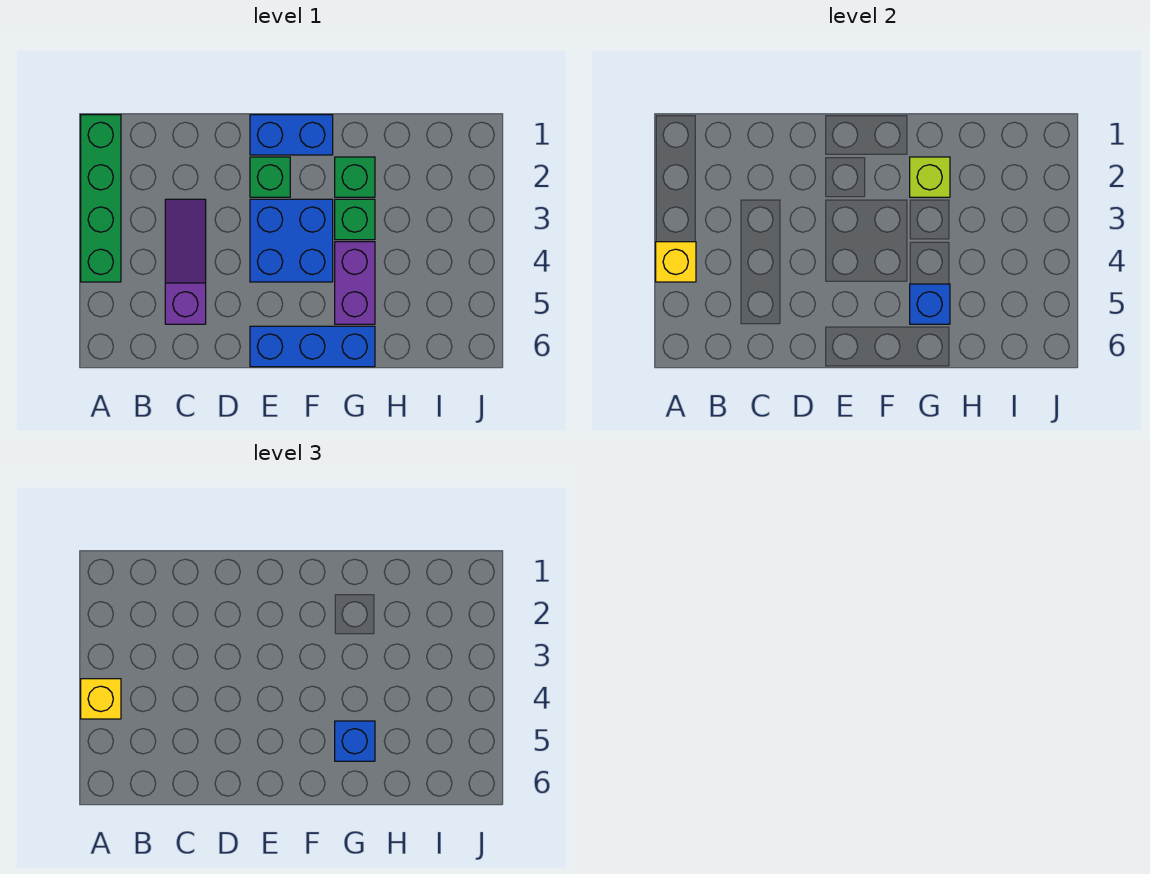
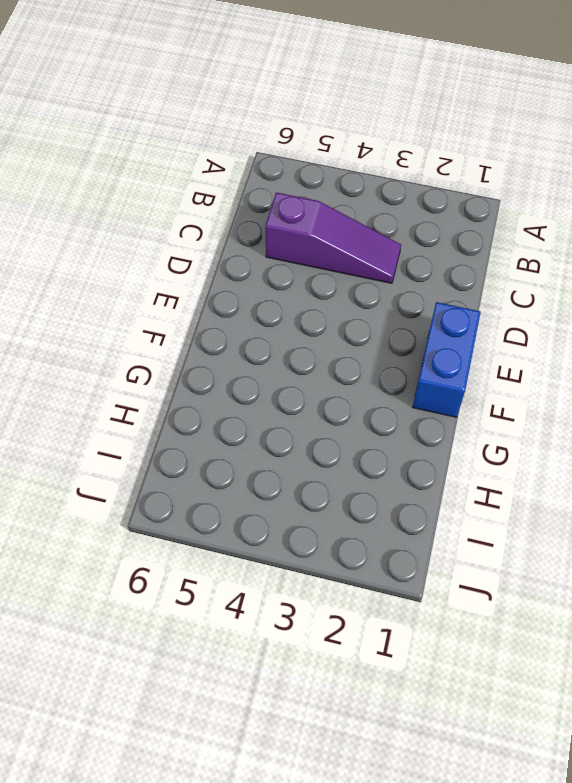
none -> green brick A1:A4 level 1
none -> green brick E2 level 1
none -> blue brick E3:F4 level 1

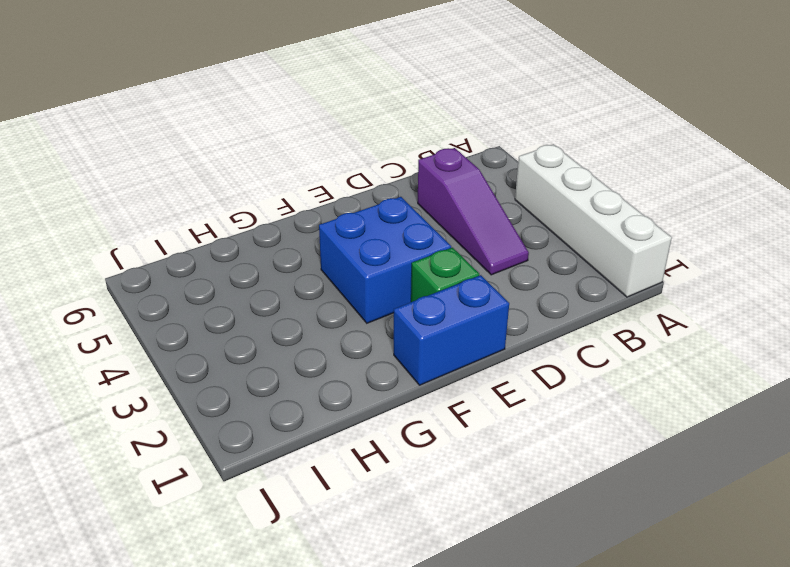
white brick A1:A4 level 1 -> green brick A1:A4 level 1
none -> blue brick E6:G6 level 1
none -> green brick G2 level 1
none -> green brick G3 level 1

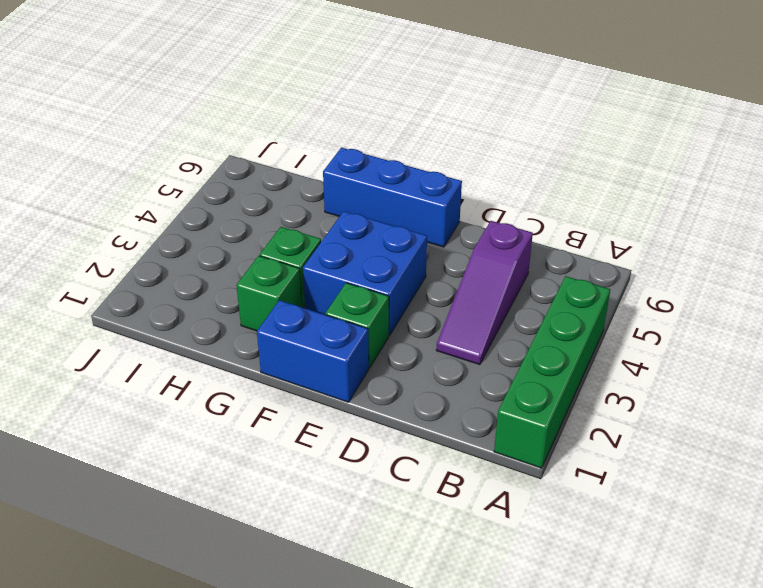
none -> purple brick G4:G5 level 1
none -> yellow brick A4 level 2
none -> lime brick G2 level 2

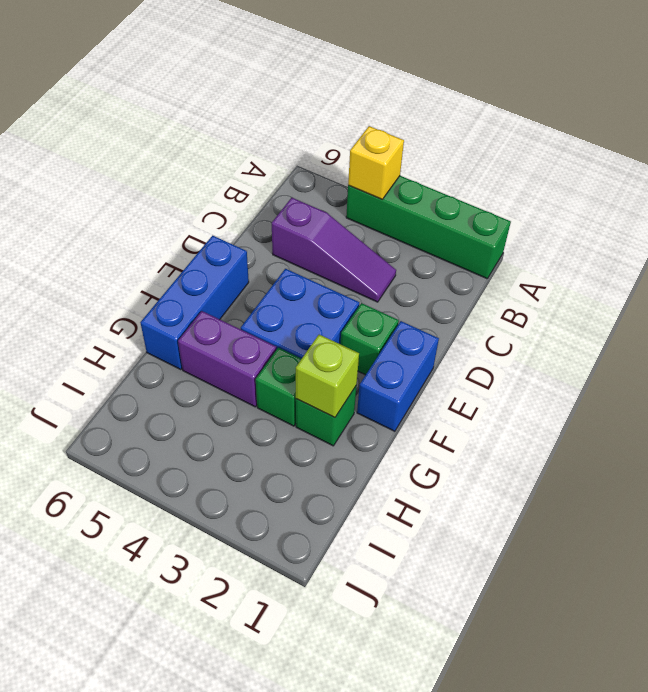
none -> blue brick G5 level 2
none -> yellow brick A4 level 3
none -> blue brick G5 level 3

